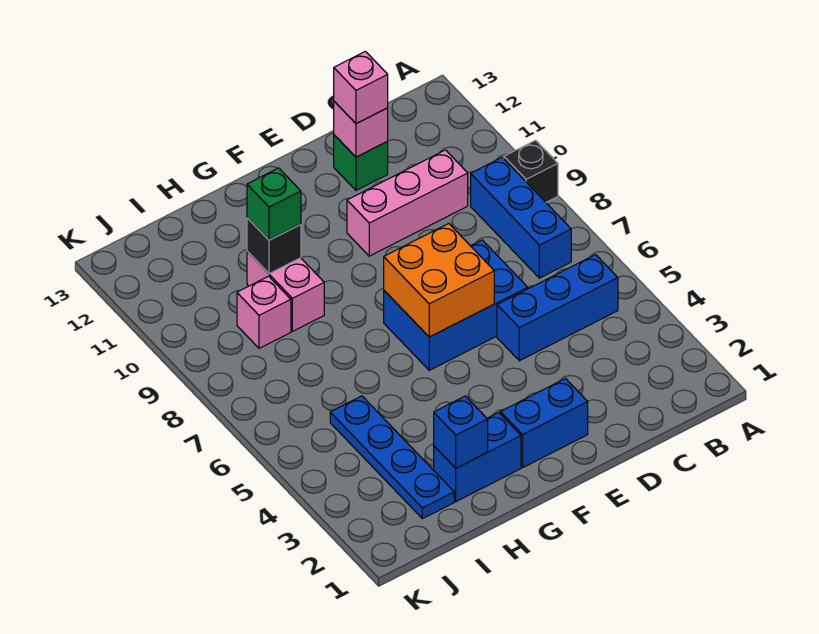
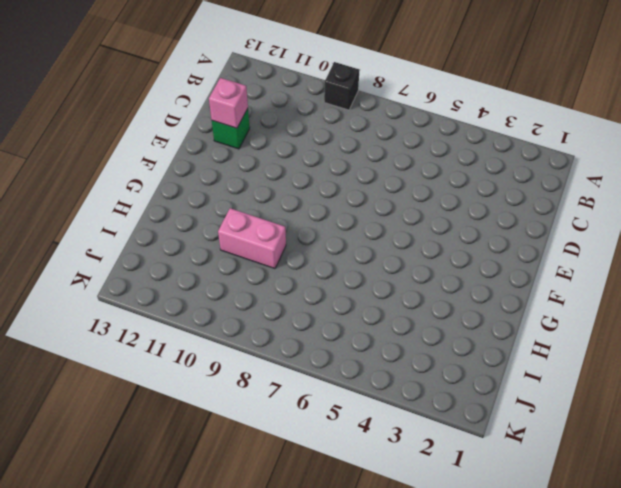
none -> blue brick B5:D5 level 1
none -> blue brick B7:B9 level 1
none -> pink brick C10:E10 level 1

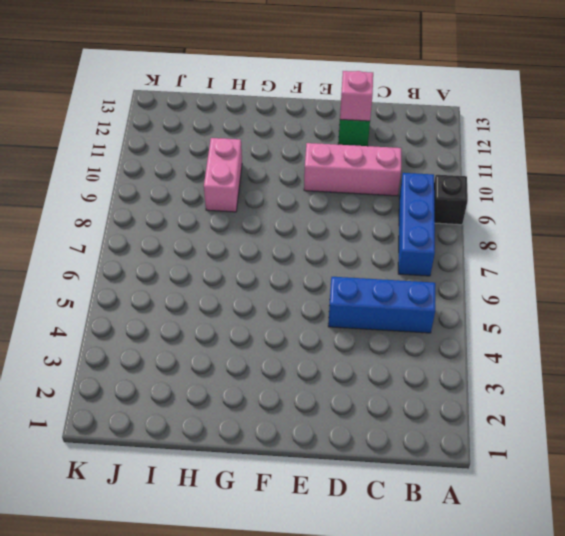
none -> blue brick D6:F7 level 1
none -> blue brick E2:F2 level 1
none -> blue brick G2:H2 level 1

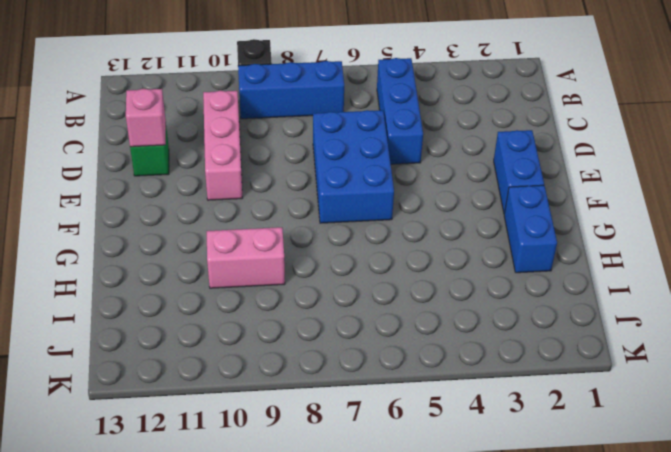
none -> blue plate I2:I5 level 1
none -> pink brick I9 level 1
none -> orange brick E6:F7 level 2

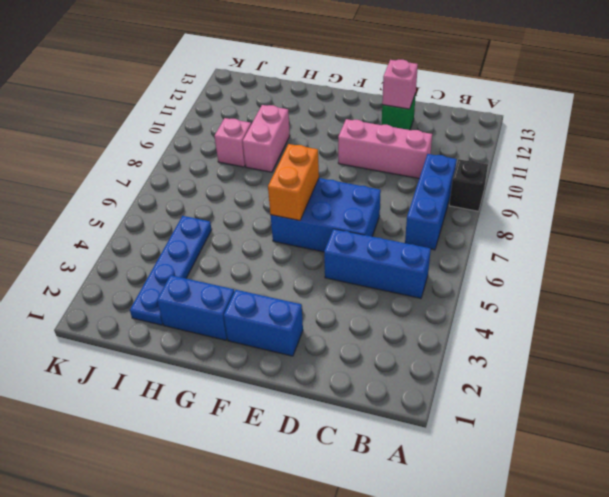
orange brick F6:F7 level 2 -> orange brick E6:F7 level 2
none -> blue brick H2 level 2
none -> black brick H10 level 2
none -> pink brick D12 level 3

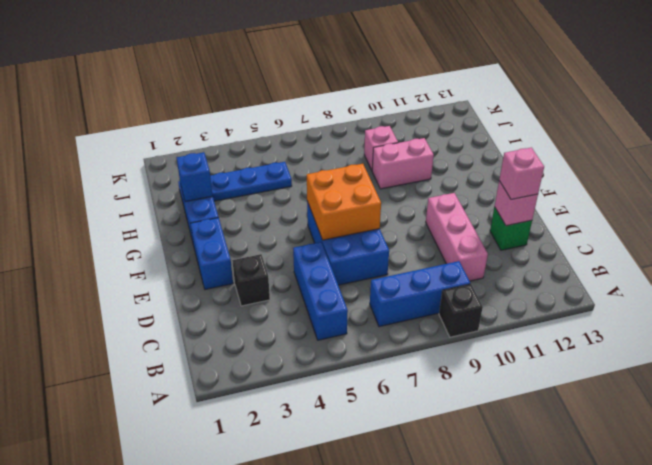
black brick D3 level 1 -> black brick H10 level 2
none -> green brick H10 level 3

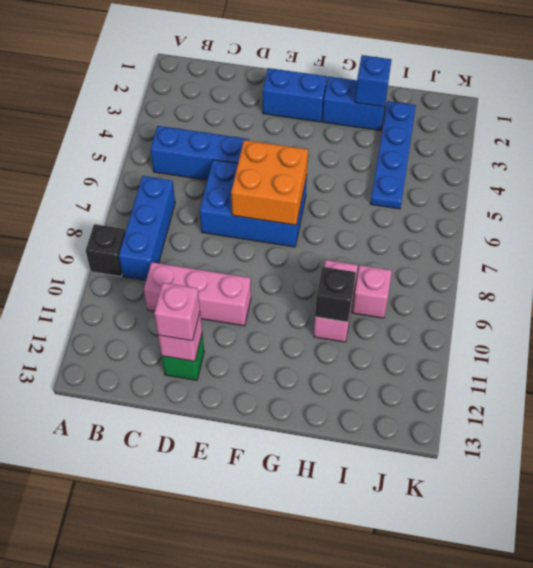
none -> green brick H10 level 3

